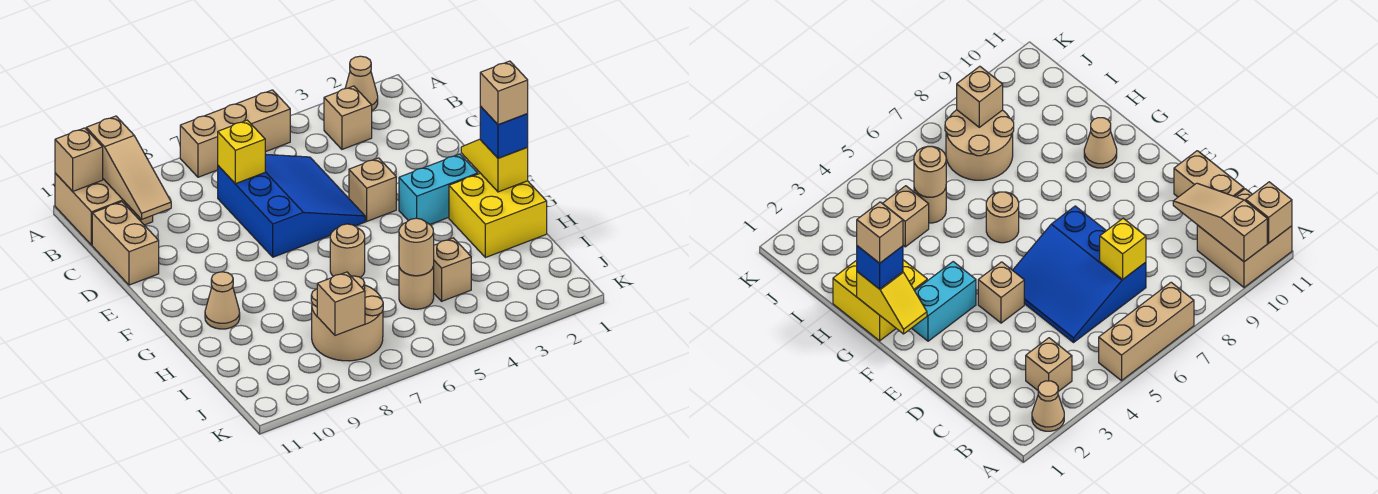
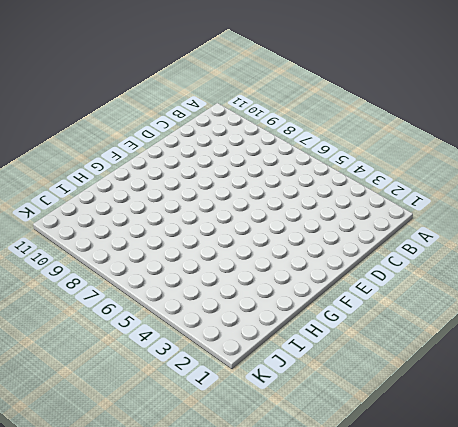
none -> tan cone A2 level 1
none -> tan brick A5:A7 level 1
none -> tan brick A10:B11 level 1

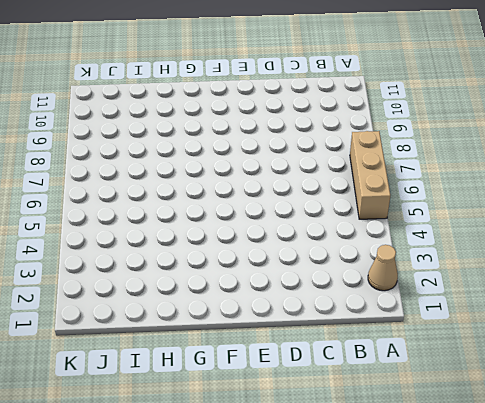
none -> tan brick A10:B11 level 1
none -> tan brick B3 level 1
none -> blue slope C5:E7 level 1 top 7

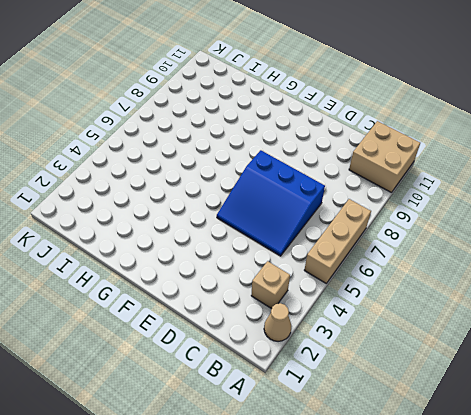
none -> tan brick C11:D11 level 1
none -> tan brick E4 level 1
none -> cyan brick F2:F3 level 1

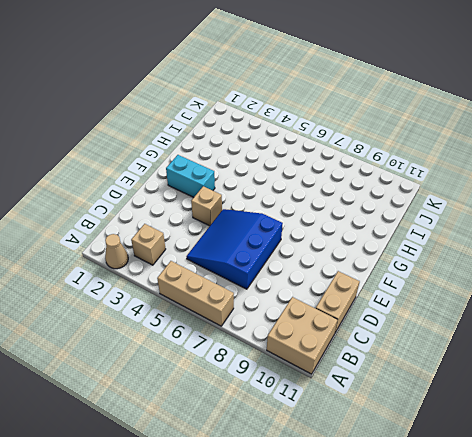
none -> yellow brick G1:H2 level 1
none -> tan round brick G6 level 1
none -> tan cone G10 level 1

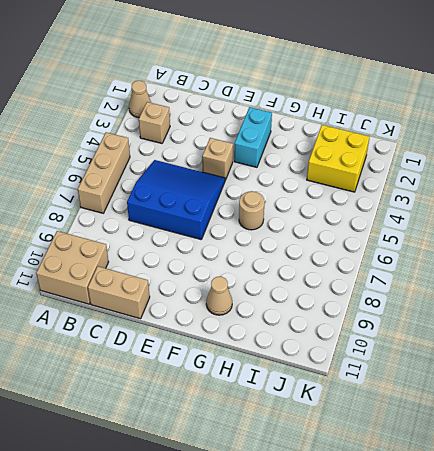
yellow brick I2:J3 level 1 -> yellow brick G1:H2 level 1
none -> tan brick I4 level 1
none -> tan round brick I5 level 1
none -> tan round brick I7:J8 level 1

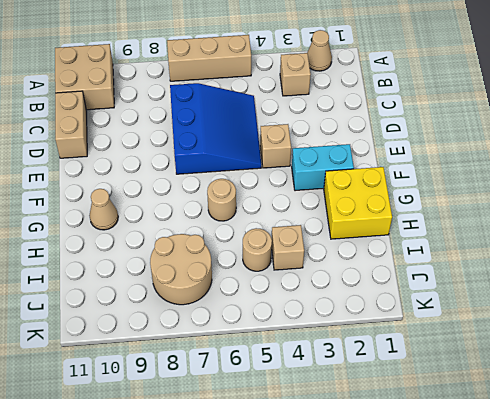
none -> tan slope A10:C10 level 2 top A
none -> tan brick A11 level 2
none -> yellow brick C7 level 2

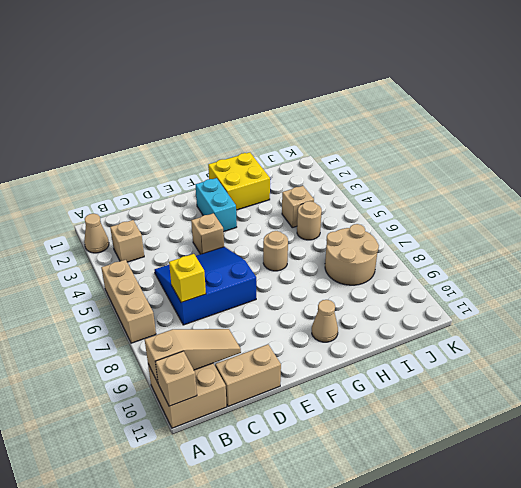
none -> yellow slope F1:G1 level 2 top G
none -> tan round brick I5 level 2
none -> tan brick J8 level 2

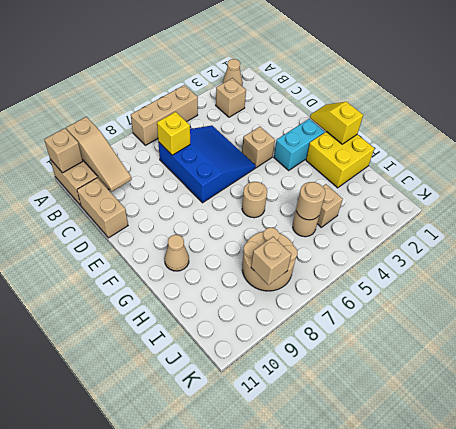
none -> blue brick G1 level 3
none -> tan brick G1 level 4

